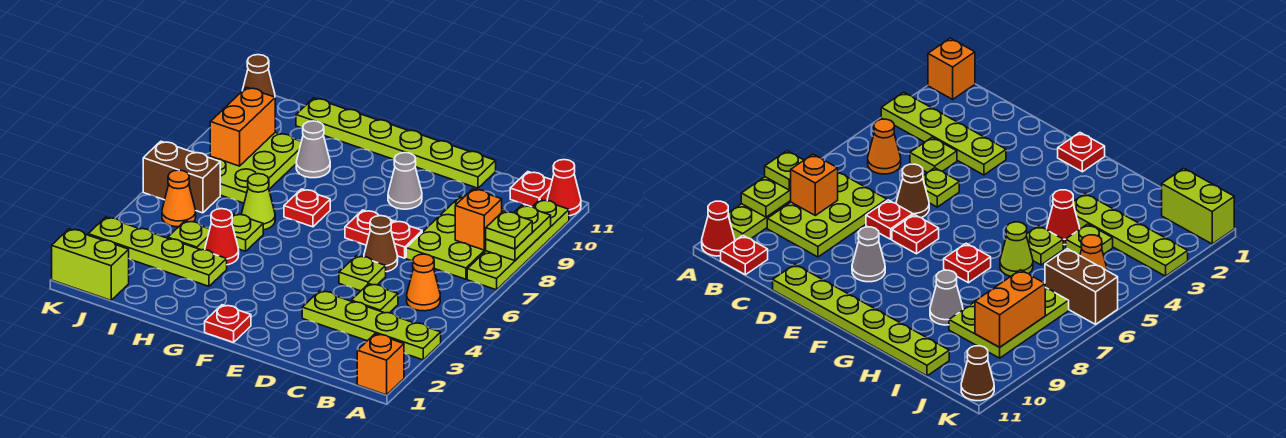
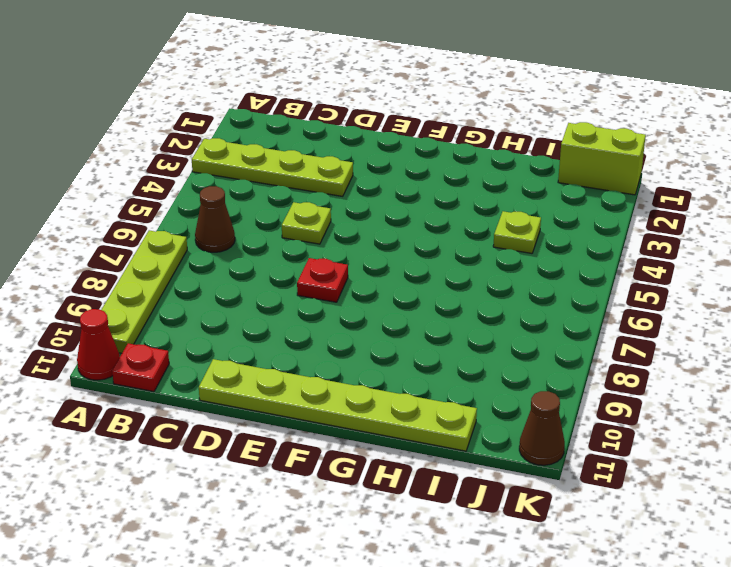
brown cone B6 level 1 -> brown cone D6 level 1
none -> orange brick A1 level 1
none -> orange cone B5 level 1
none -> lime plate B7:C9 level 1
none -> lime plate C4 level 1

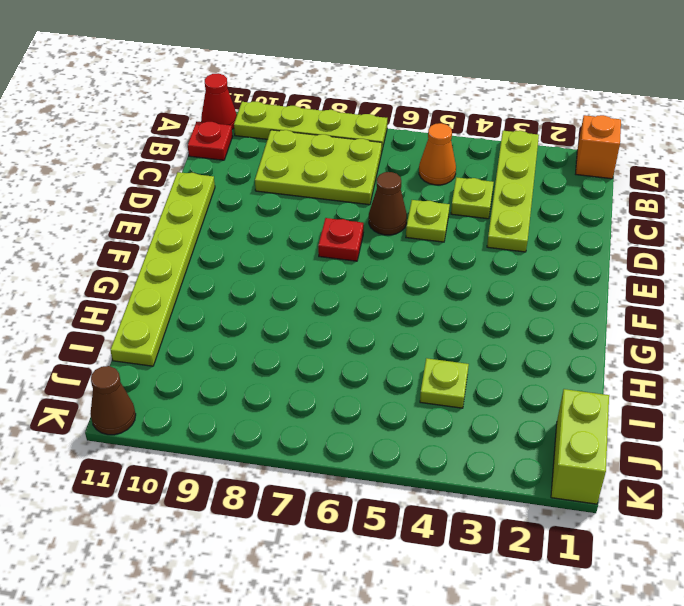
none -> red plate D7 level 1
none -> grey cone E9 level 1
none -> red plate F1 level 1
none -> red plate G7 level 1

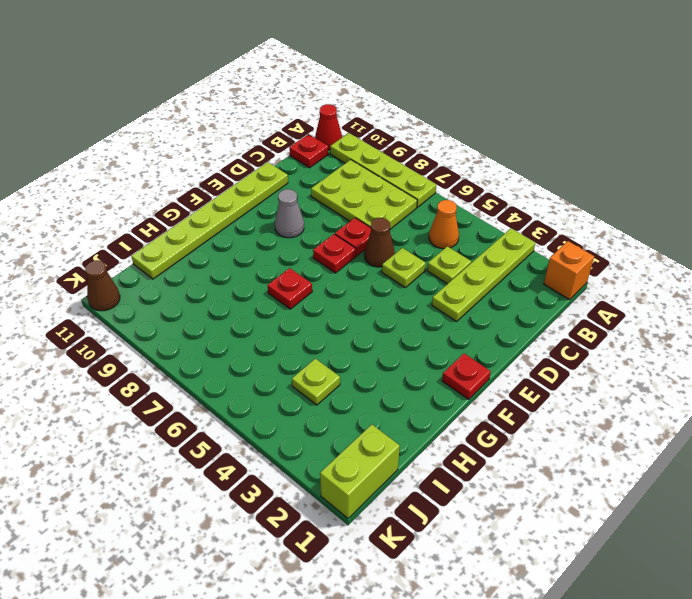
none -> lime plate H3:K3 level 1
none -> red cone H4 level 1
none -> lime plate H5 level 1
none -> lime cone H6 level 1

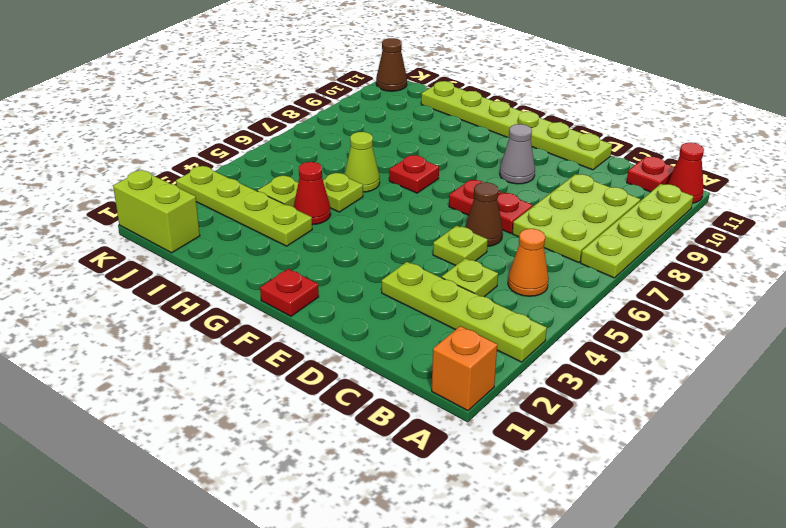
none -> grey cone H9 level 1
none -> lime plate I7:J9 level 1
none -> orange cone J5 level 1
none -> brown brick J6:K6 level 1

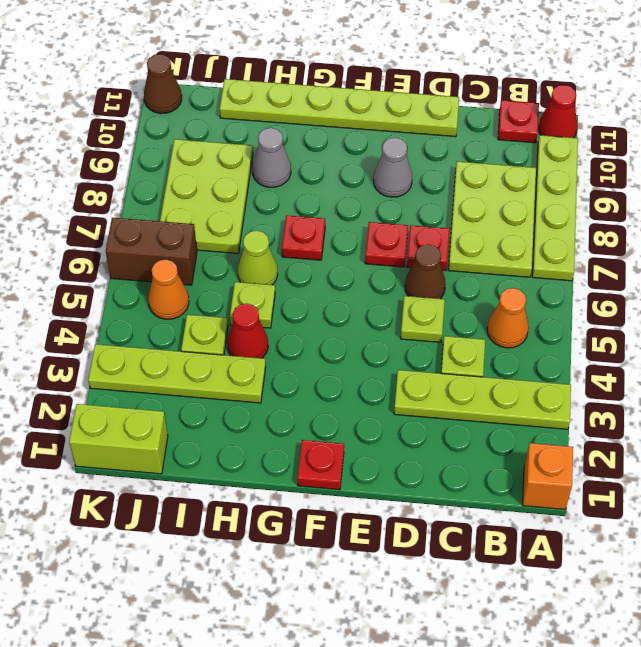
none -> lime plate A8:A9 level 2
none -> orange brick B8 level 2
none -> orange brick J8:J9 level 2
none -> lime plate A8 level 3

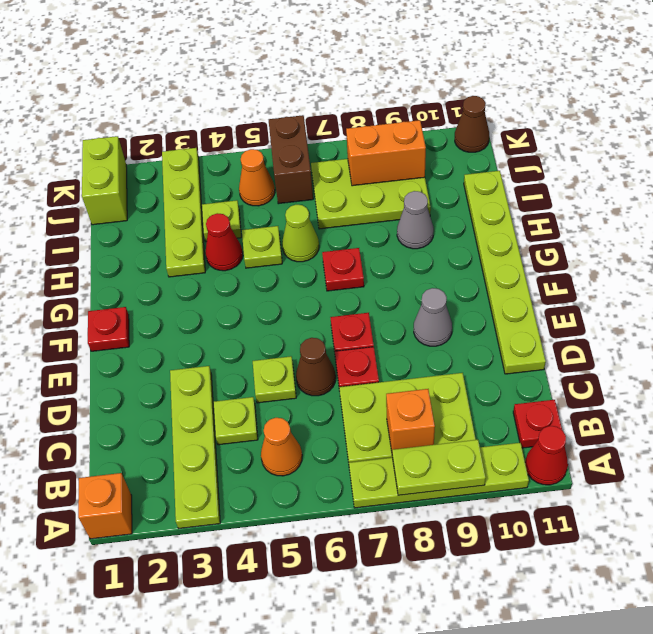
none -> lime plate A8 level 3

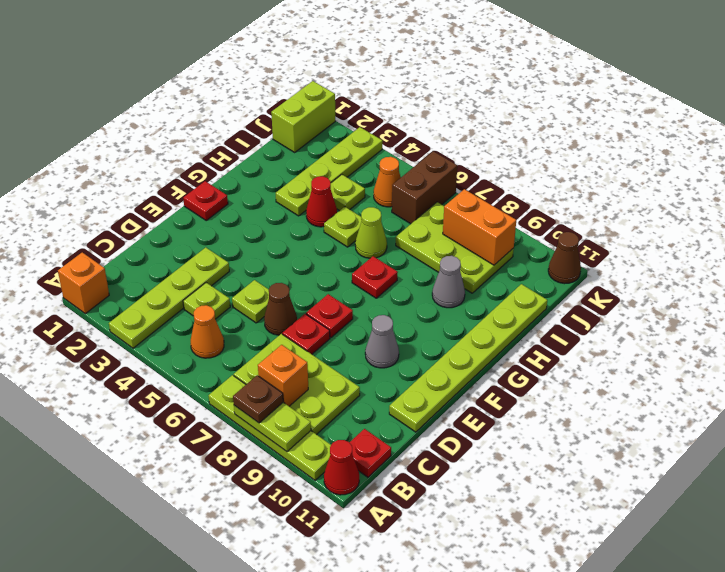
brown plate A8 level 3 -> lime plate A8 level 3

